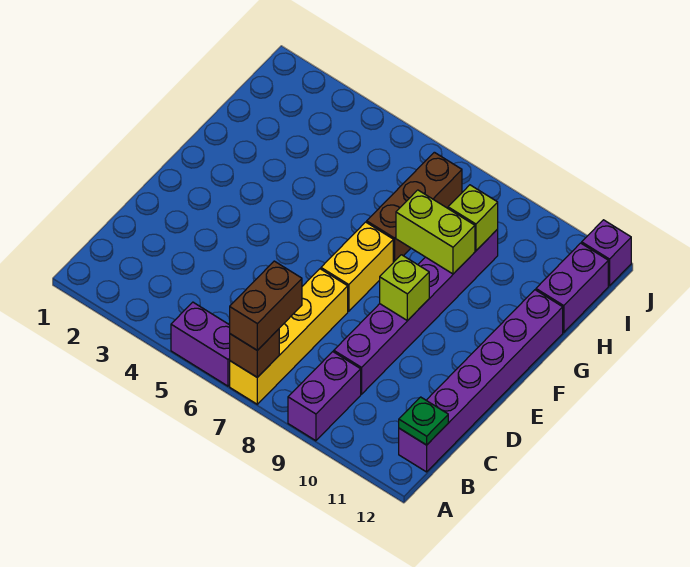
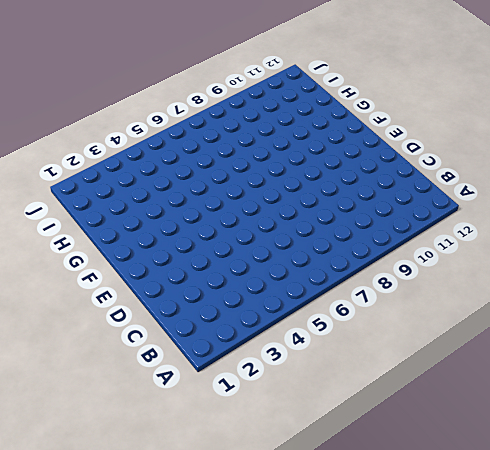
none -> purple brick A5:A6 level 1
none -> yellow brick A7:D7 level 1
none -> purple brick A9:B9 level 1

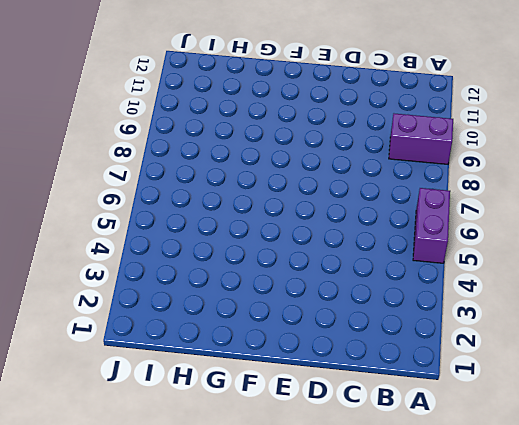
none -> yellow brick A7:D7 level 1
none -> purple brick B12:G12 level 1
none -> purple brick C9:H9 level 1

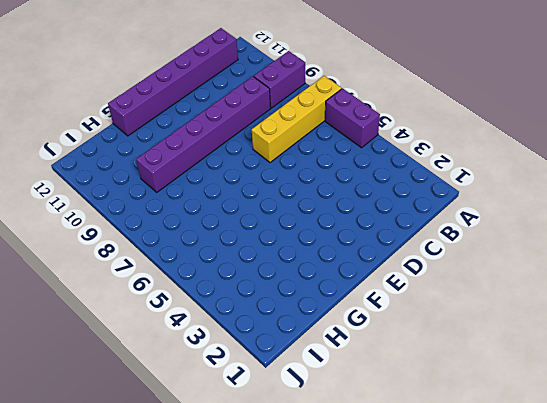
none -> yellow brick E7:F7 level 1
none -> brown brick G7:I7 level 1
none -> purple brick H12:I12 level 1

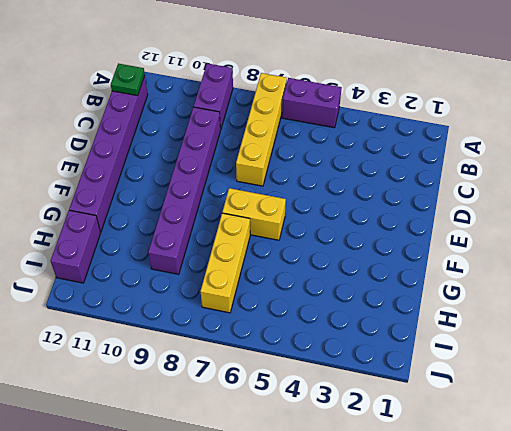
yellow brick F6:F7 level 1 -> yellow brick E7:F7 level 1
yellow brick G7:I7 level 1 -> brown brick G7:I7 level 1
none -> purple brick J12 level 1
none -> brown brick A7 level 2
none -> lime brick E9 level 2

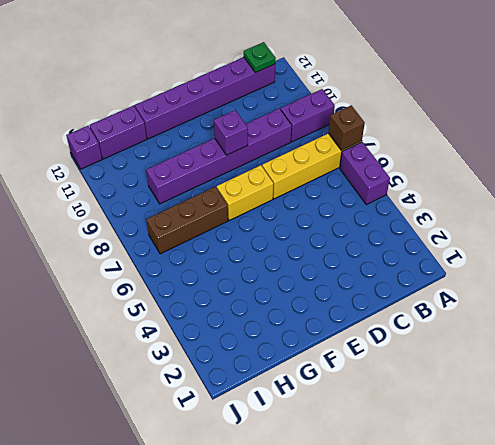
purple brick E9 level 2 -> lime brick E9 level 2
none -> lime brick G8:G9 level 2
none -> lime brick H9 level 2
none -> brown brick A7:B7 level 3

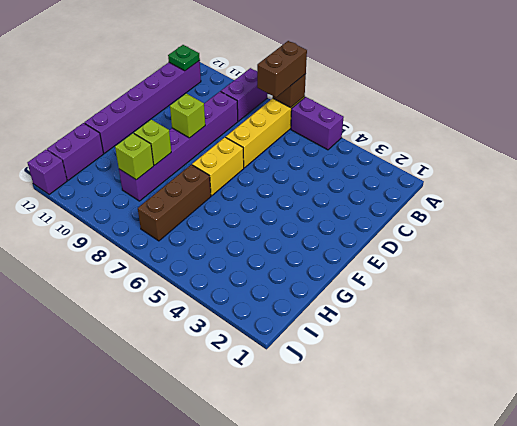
lime brick G9 level 2 -> lime brick G8:G9 level 2

